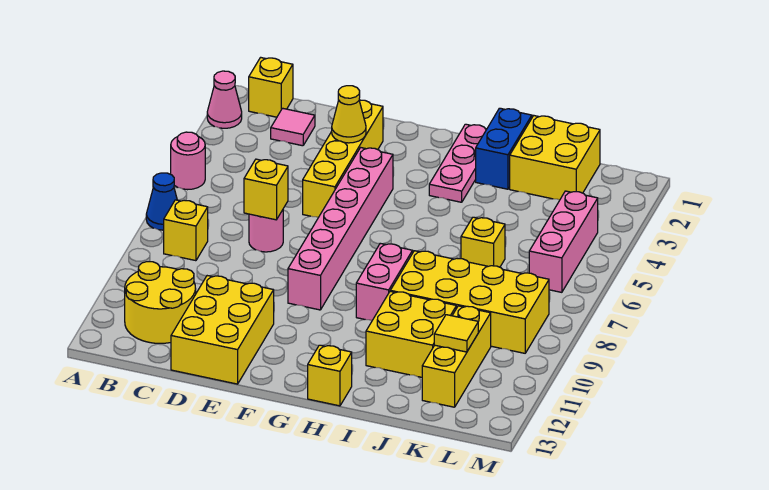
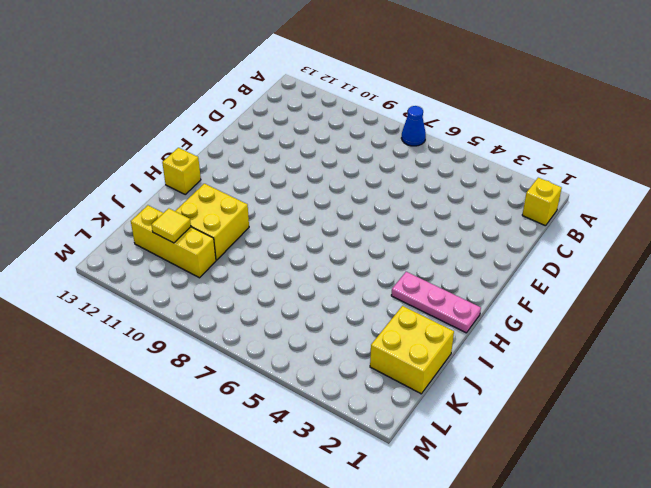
none -> pink cone A2 level 1
none -> pink round brick A5 level 1
none -> yellow brick B8 level 1

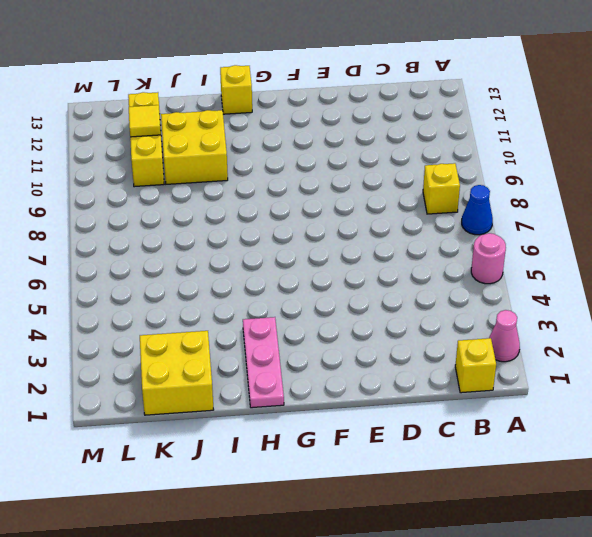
none -> yellow round brick B11:C12 level 1
none -> pink tile C2 level 1
none -> pink round brick D7 level 1

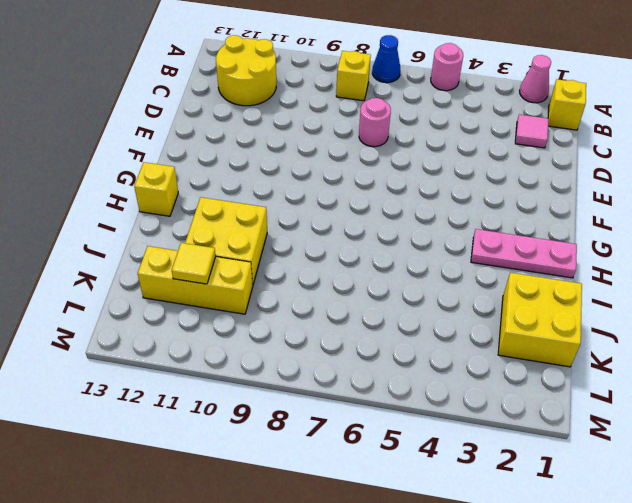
none -> yellow brick D11:E13 level 1
none -> yellow brick E2:E5 level 1
none -> pink brick F4:F9 level 1

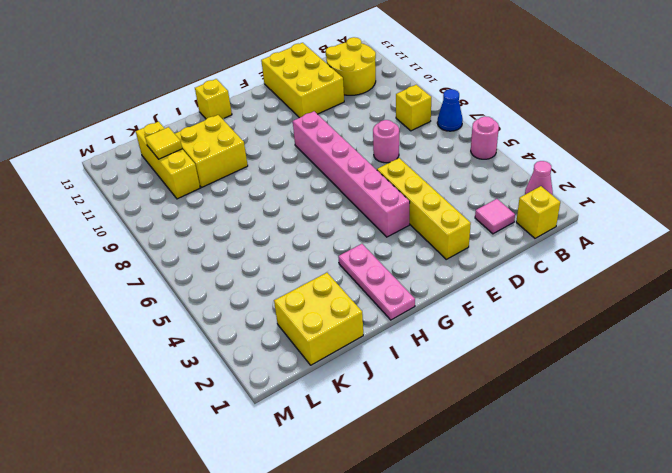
none -> pink brick H8:H9 level 1
none -> blue brick I1:I2 level 1
none -> yellow brick I8:L9 level 1

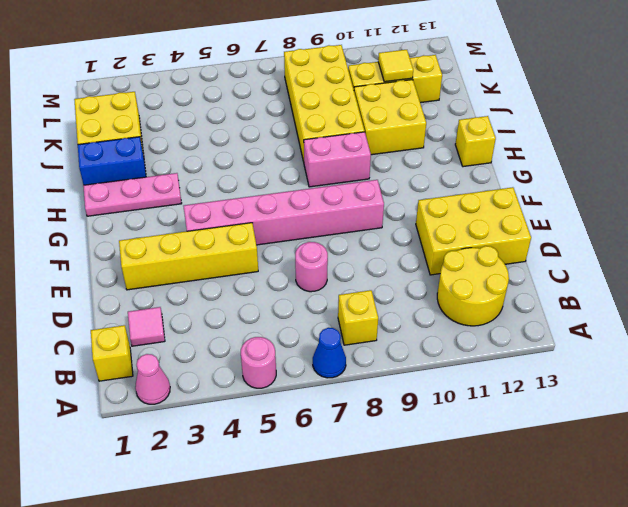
none -> yellow brick J6 level 1
none -> pink brick L4:L6 level 1
none -> yellow brick D7 level 2

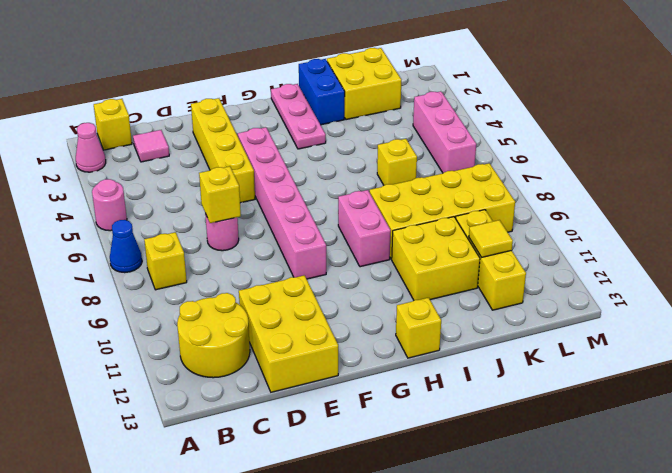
none -> yellow cone E3 level 2

